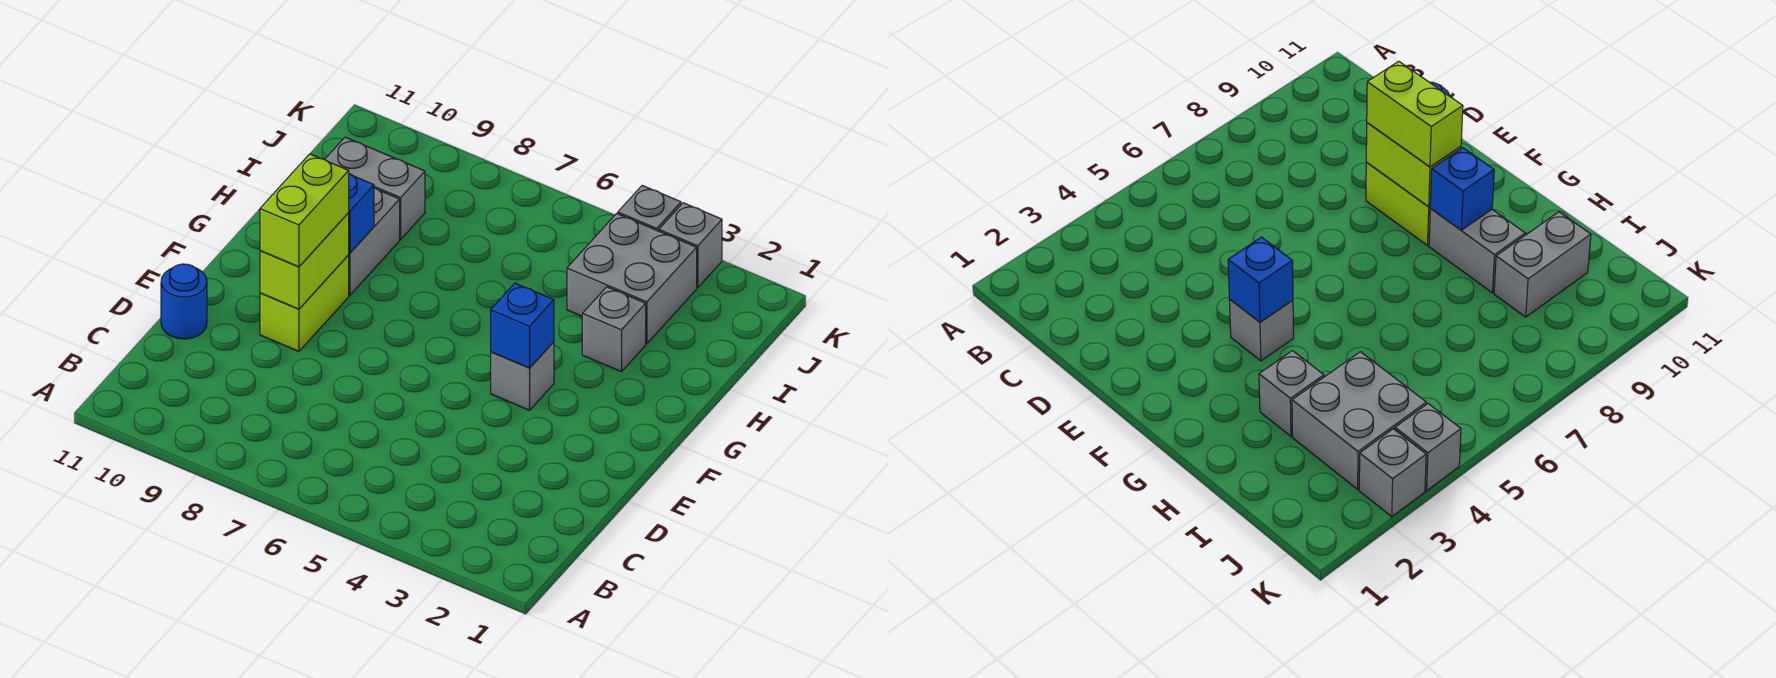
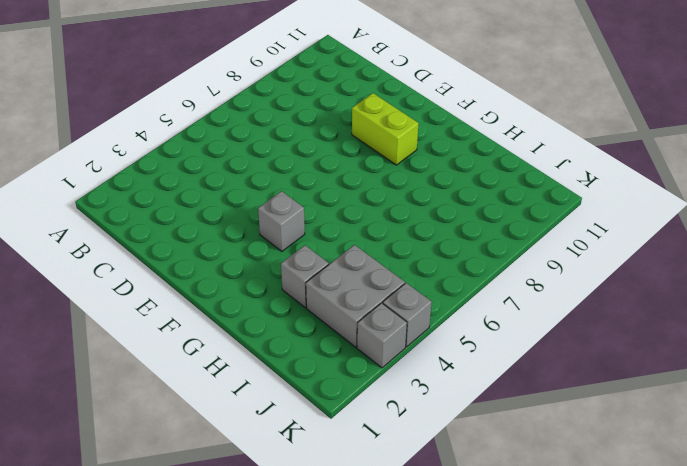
none -> blue round brick D11 level 1
none -> grey brick G9:H9 level 1
none -> grey brick I9:I10 level 1

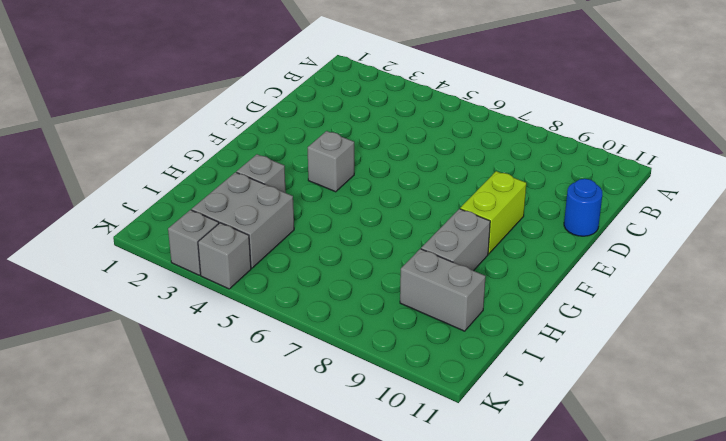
none -> lime brick E9:F9 level 2
none -> blue brick F4 level 2
none -> blue brick G9 level 2

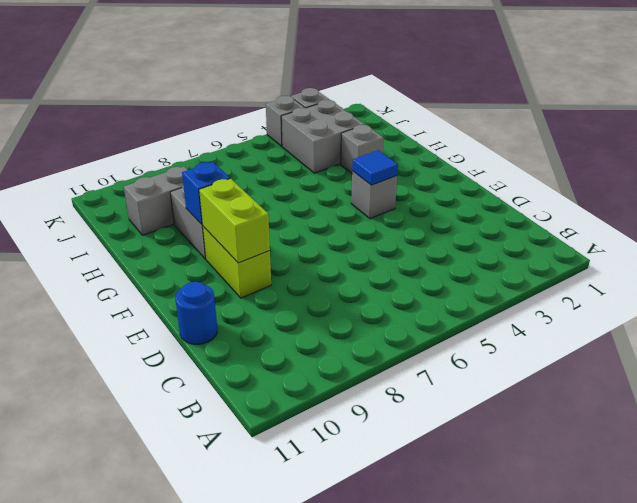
blue tile F4 level 2 -> blue brick F4 level 2
none -> lime brick E9:F9 level 3

